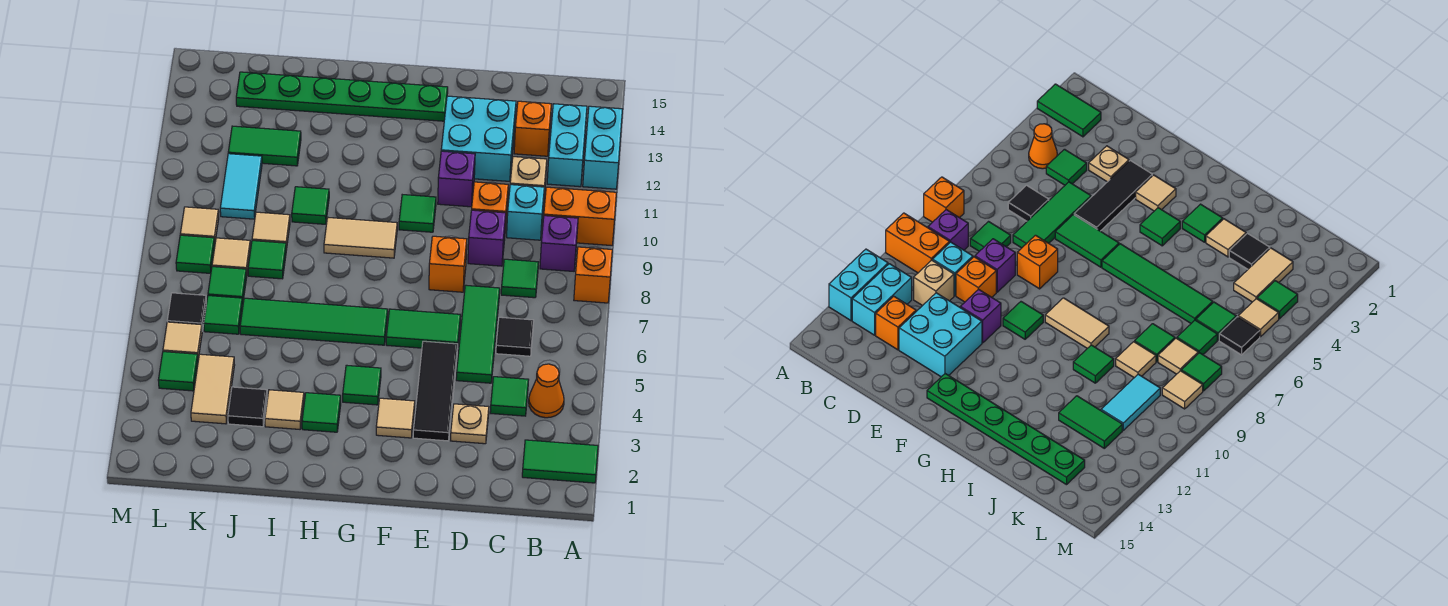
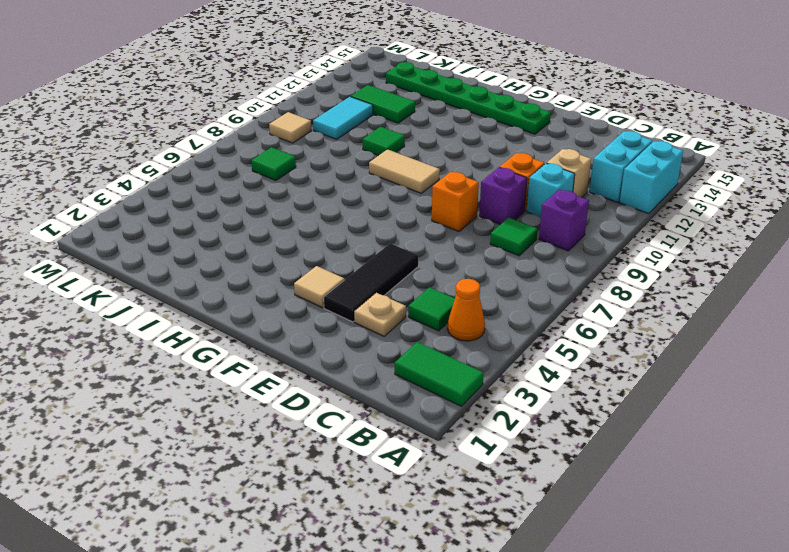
none -> orange brick A8 level 1
none -> orange brick A10:B10 level 1
none -> black tile C6 level 1
none -> orange brick C13 level 1

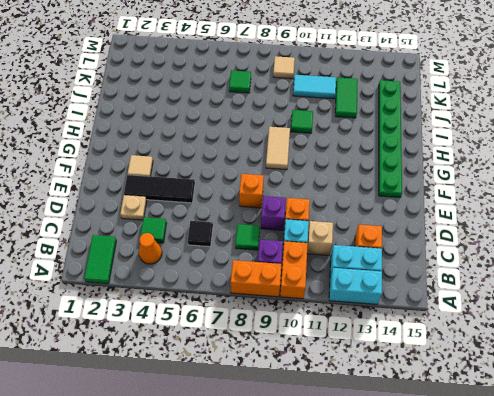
orange brick A8:A9 level 1 -> orange brick A8 level 1
none -> green tile D5:D7 level 1
none -> cyan brick D12:E13 level 1
none -> green tile E6:F6 level 1
none -> purple brick E11 level 1

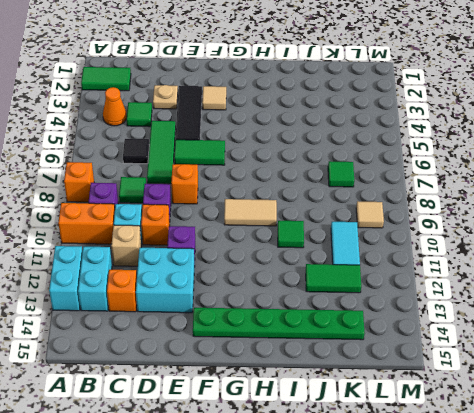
none -> green tile F10 level 1
none -> green tile G4 level 1
none -> green tile G6:J6 level 1
none -> green tile H3 level 1

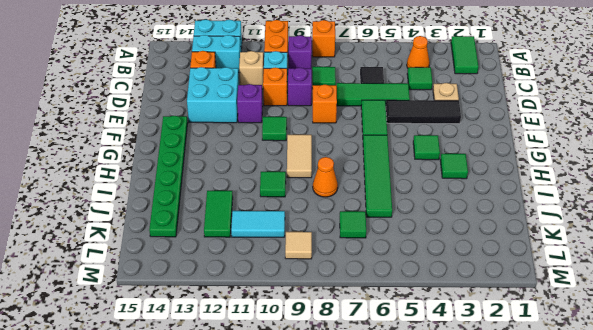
orange cone I8 level 1 -> none
none -> tan tile F3 level 1
none -> tan tile I3 level 1
none -> black tile J3 level 1
none -> green tile J8 level 1

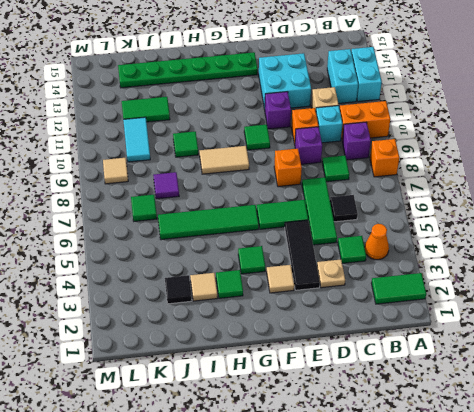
purple tile J8 level 1 -> green tile J8 level 1
none -> orange brick C13 level 1
none -> tan tile J9 level 1
none -> tan tile K3:K4 level 1
none -> green tile K6 level 1

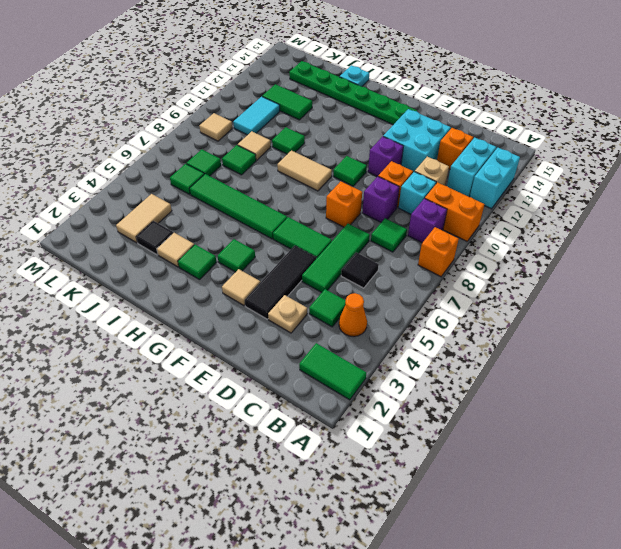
cyan plate I15 level 1 -> none
none -> tan tile K8 level 1
none -> green tile L4 level 1
none -> tan tile L5 level 1
none -> black tile L6 level 1

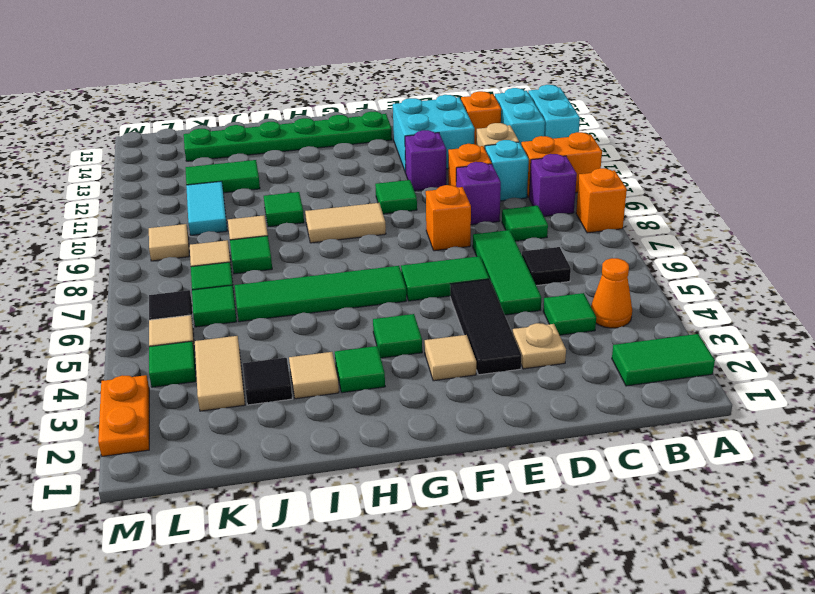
orange plate M2:M3 level 1 -> none
none -> green tile L8 level 1

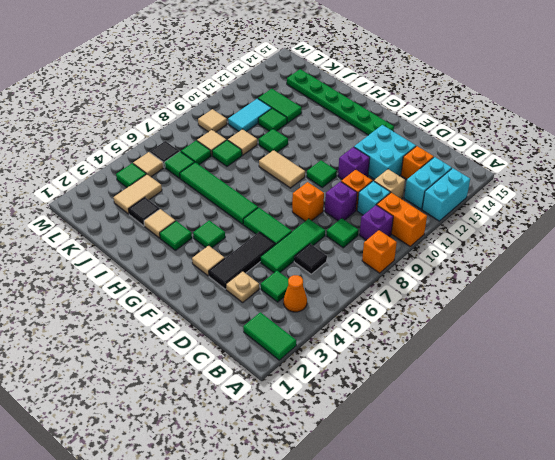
green tile J11 level 1 -> green tile L8 level 1

